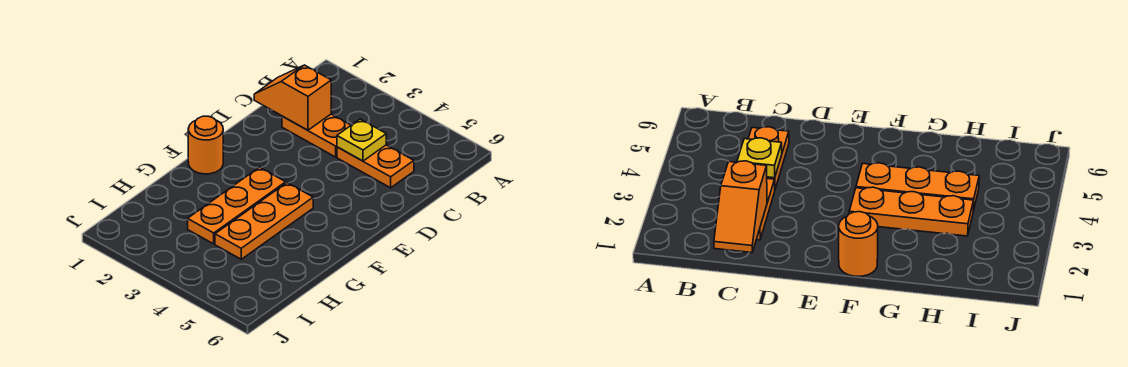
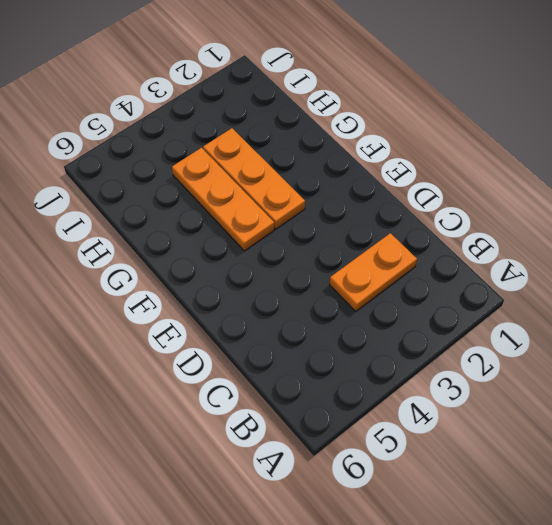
none -> orange plate C4:C5 level 1
none -> orange round brick F1 level 1

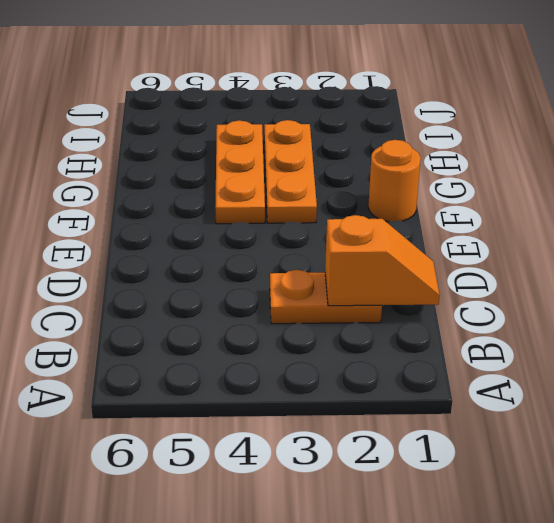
none -> orange plate C4:C5 level 1
none -> yellow plate C4 level 2

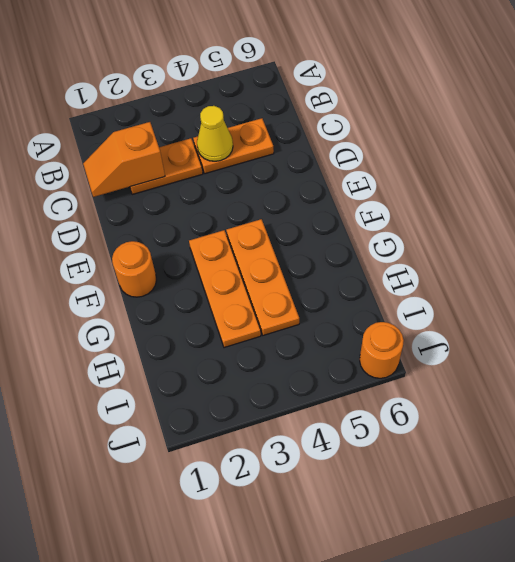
yellow cone C4 level 2 -> yellow plate C4 level 2
orange round brick J6 level 1 -> none

